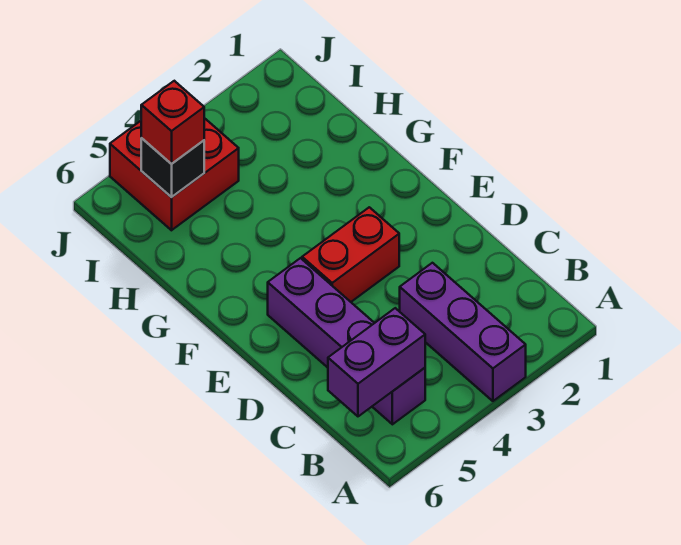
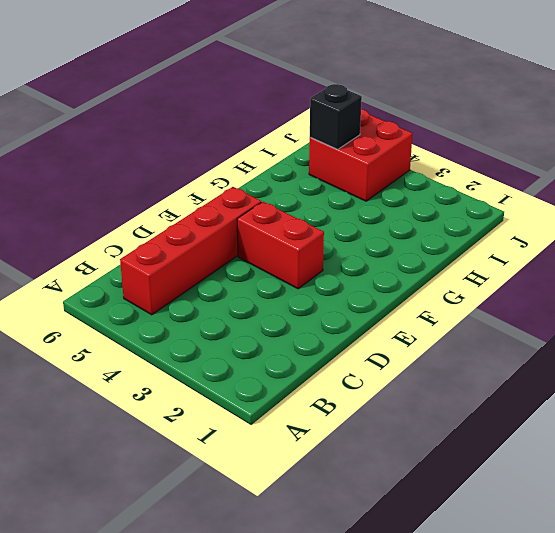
red brick B5:E5 level 1 -> purple brick B5:E5 level 1
none -> purple brick A3:C3 level 1
none -> purple brick B5:B6 level 2

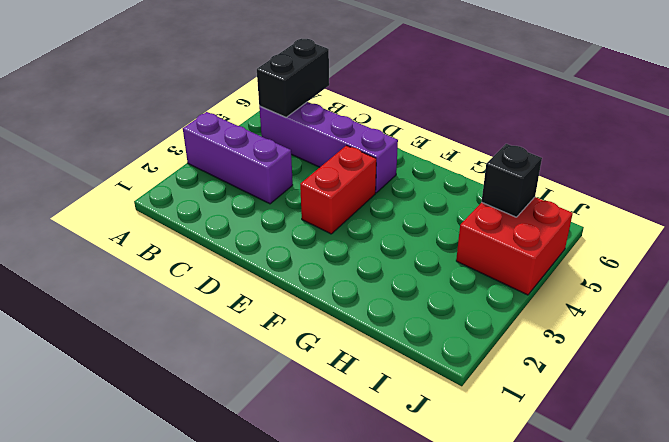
black brick B5:B6 level 2 -> purple brick B5:B6 level 2
none -> red brick I5 level 3

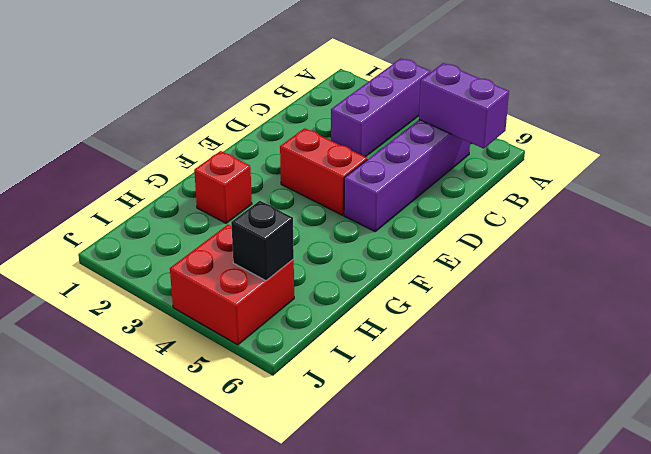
red brick G2 level 1 -> red brick I5 level 3

